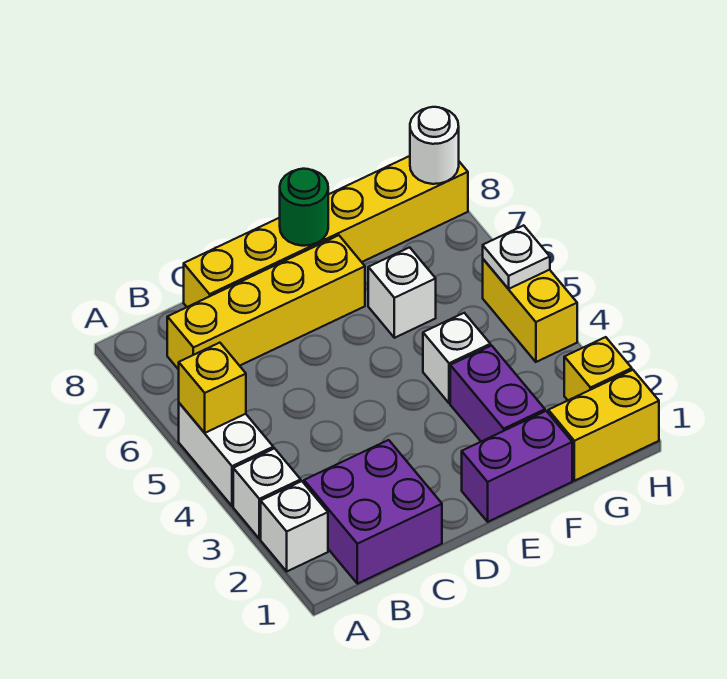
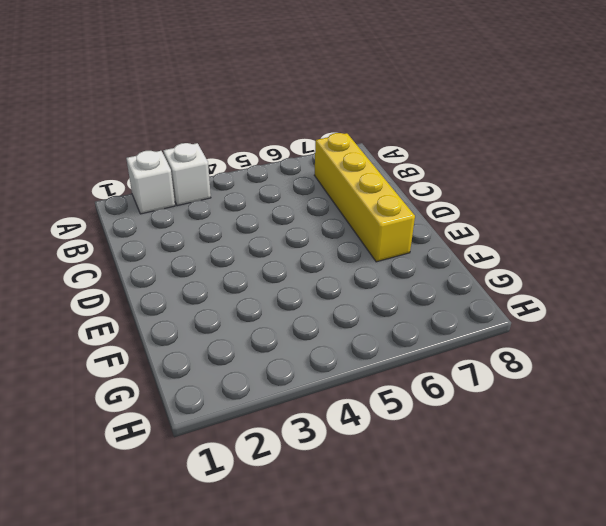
none -> white brick A4:A5 level 1
none -> purple brick B1:C2 level 1
none -> yellow brick C8:H8 level 1

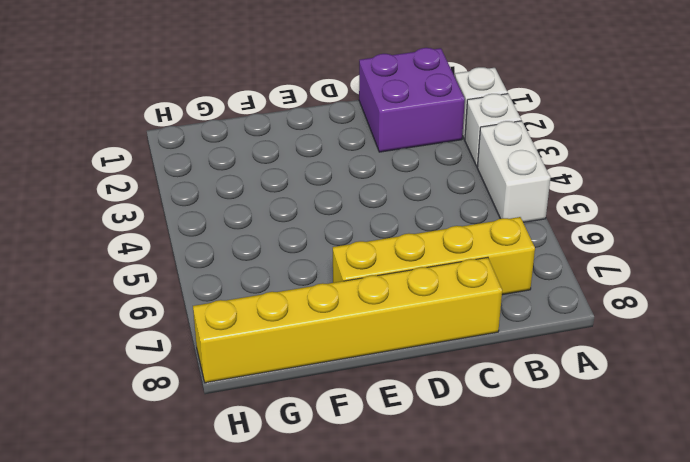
none -> purple brick E1:F1 level 1
none -> purple brick F2:F3 level 1
none -> white brick F4 level 1

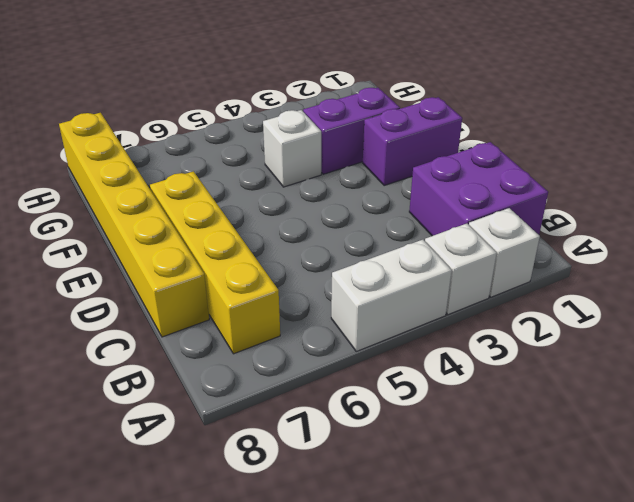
purple brick E1:E2 level 1 -> purple brick E1:F1 level 1
none -> white brick F6 level 1
none -> yellow brick G1:H1 level 1
none -> yellow brick H2 level 1

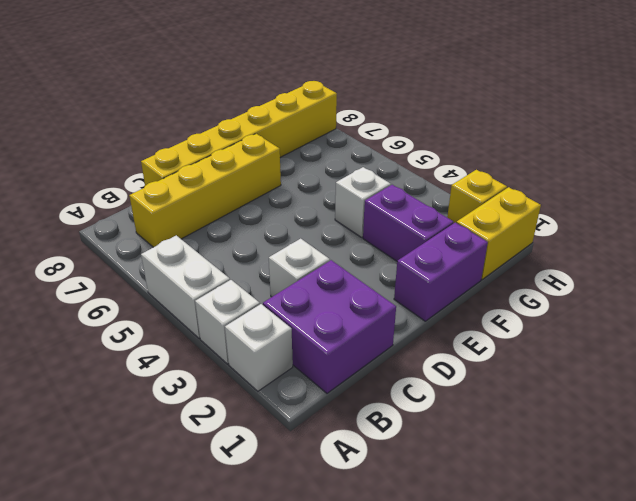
white brick C3 level 1 -> white brick F6 level 1
none -> yellow brick H4:H5 level 1
none -> yellow brick A5 level 2
none -> green round brick E8 level 2

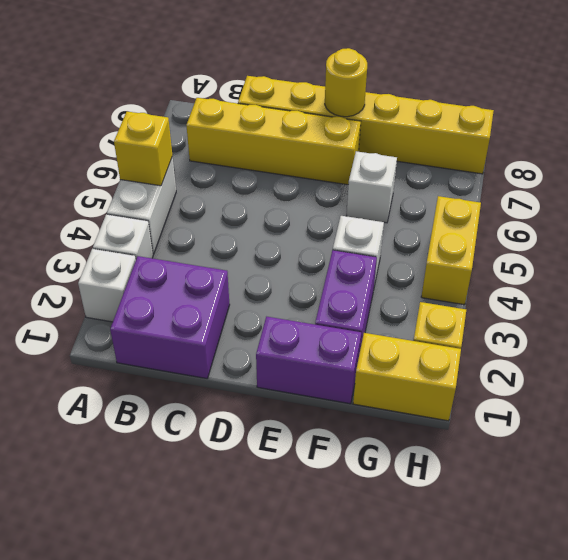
yellow round brick E8 level 2 -> green round brick E8 level 2
none -> white plate H5 level 2
none -> white round brick H8 level 2

